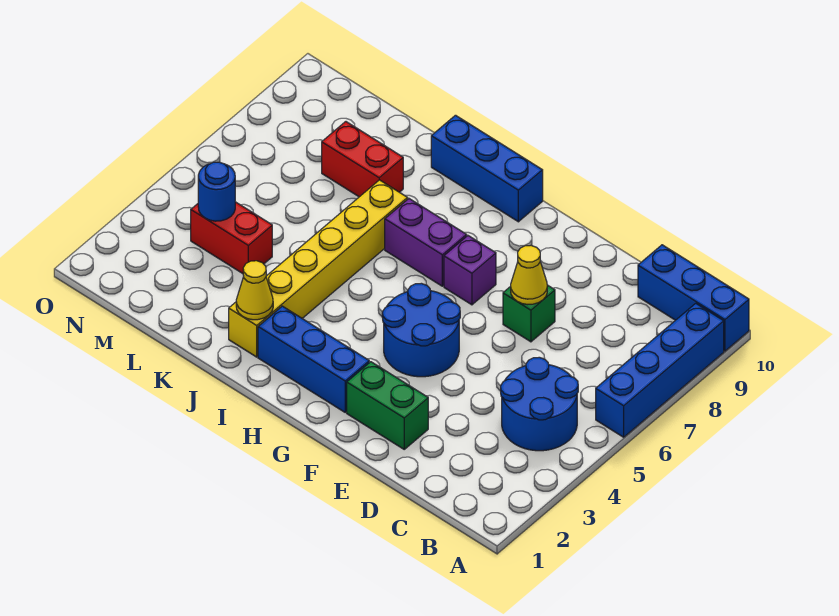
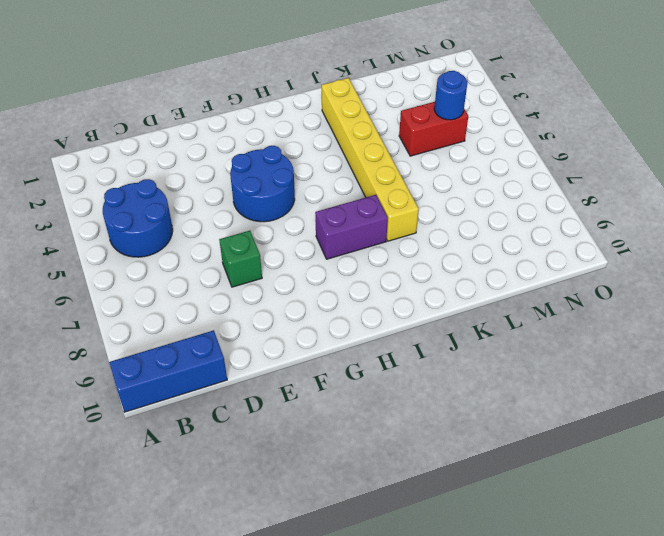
none -> blue brick A6:A9 level 1
none -> green brick E2:F2 level 1
none -> blue brick G2:I2 level 1

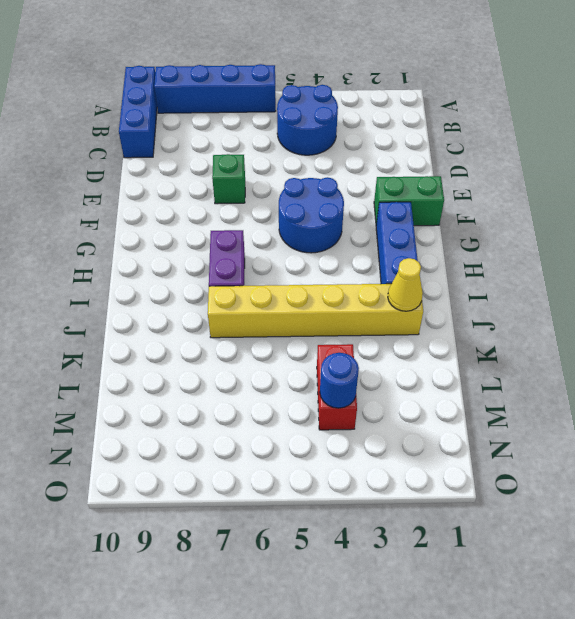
green brick F1:F2 level 1 -> green brick E2:F2 level 1
none -> purple brick G7 level 1
none -> blue brick H10:J10 level 1
none -> red brick K8:L8 level 1

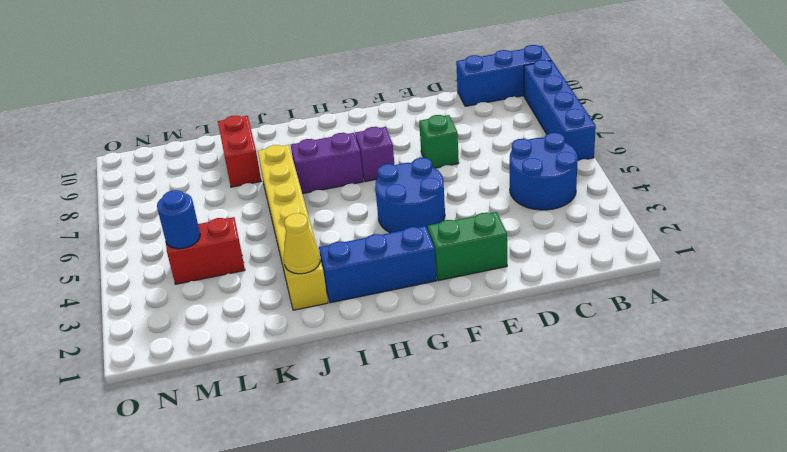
red brick K8:K9 level 1 -> red brick K8:L8 level 1
none -> blue brick H10:J10 level 1
none -> yellow cone E7 level 2

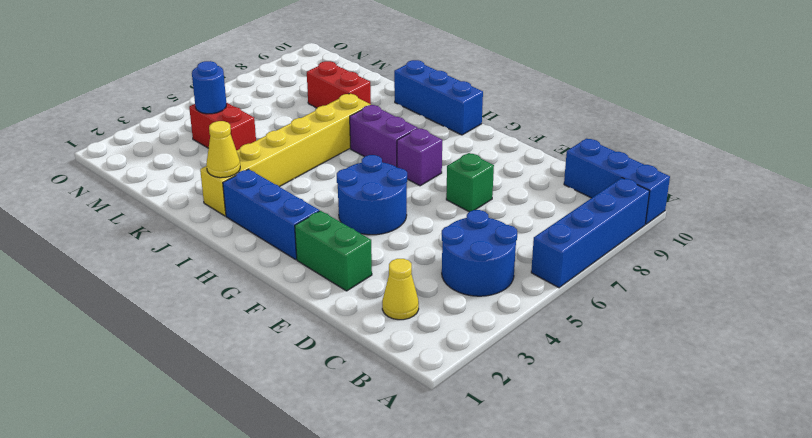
yellow cone C2 level 1 -> yellow cone E7 level 2

